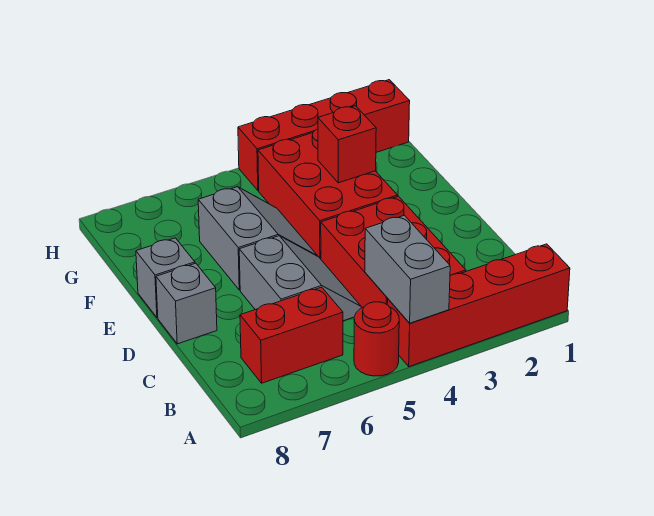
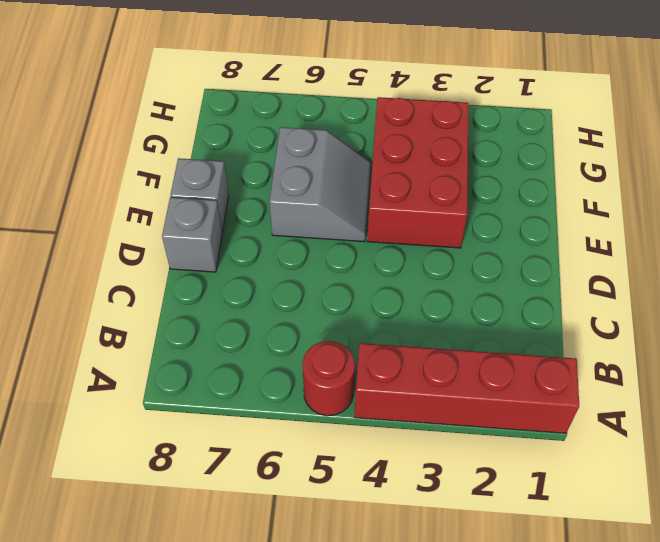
none -> red brick B3:D4 level 1
none -> red brick B6:B7 level 1
none -> grey slope C5:D6 level 1 top 6

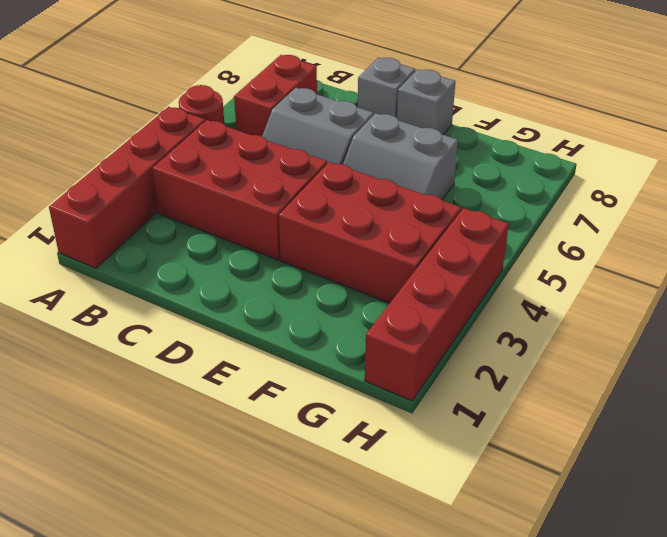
none -> grey brick A4:B4 level 2
none -> red brick F3 level 2

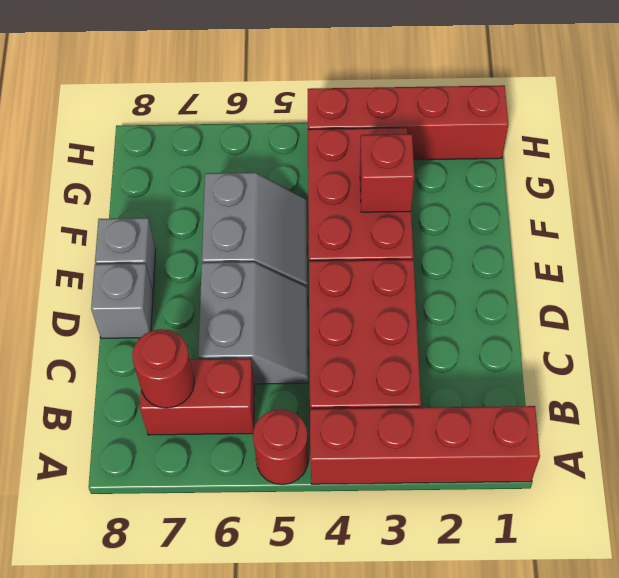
red round brick B7 level 2 -> none
none -> grey brick A4:B4 level 2

